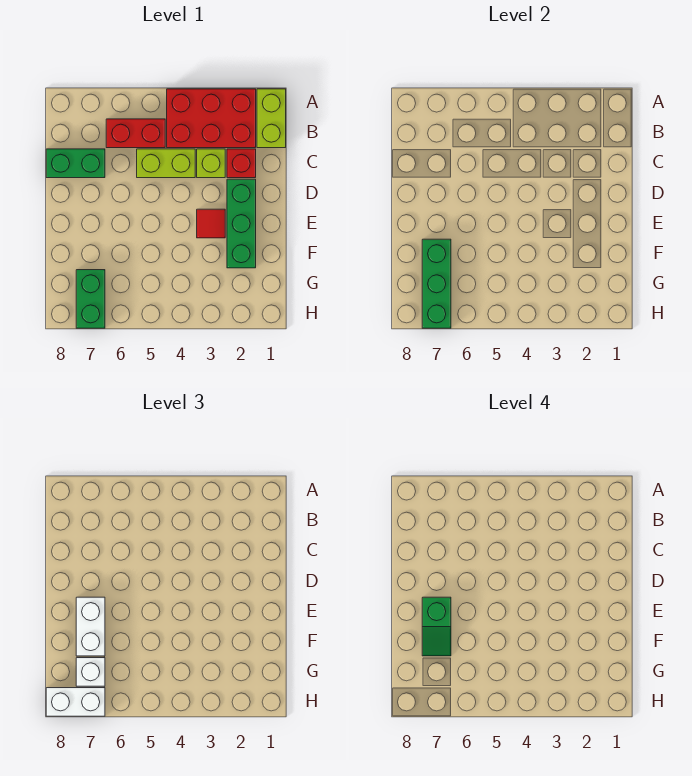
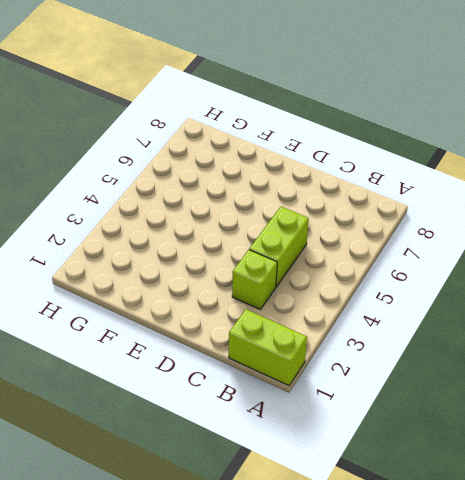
none -> red brick A2:B4 level 1
none -> red brick B5:B6 level 1
none -> red brick C2 level 1

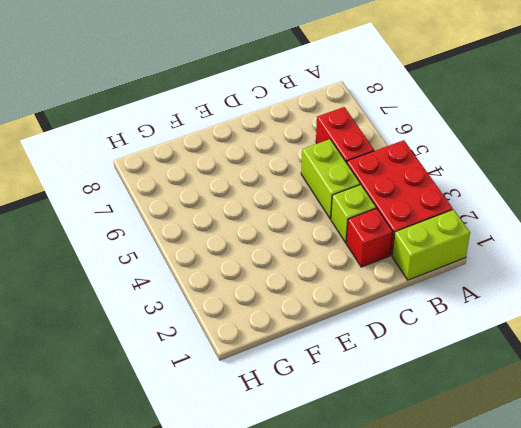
none -> green brick C7:C8 level 1
none -> green brick D2:F2 level 1
none -> red tile E3 level 1

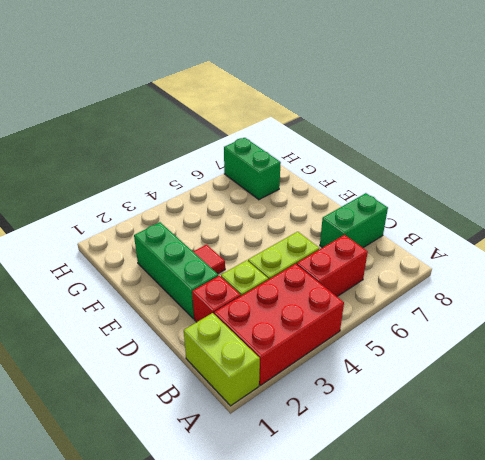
none -> green brick F7:H7 level 2
none -> white brick E7:F7 level 3
none -> white brick G7 level 3

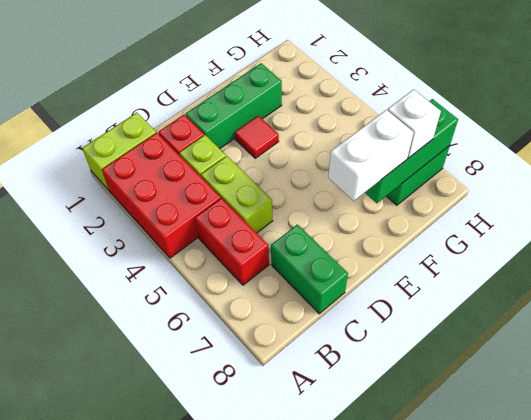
none -> white brick H7:H8 level 3
none -> green slope E7:F7 level 4 top E

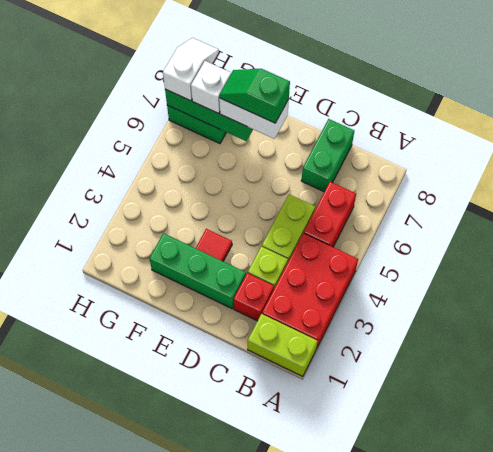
white slope H7:H8 level 3 top 7 -> white brick H7:H8 level 3

